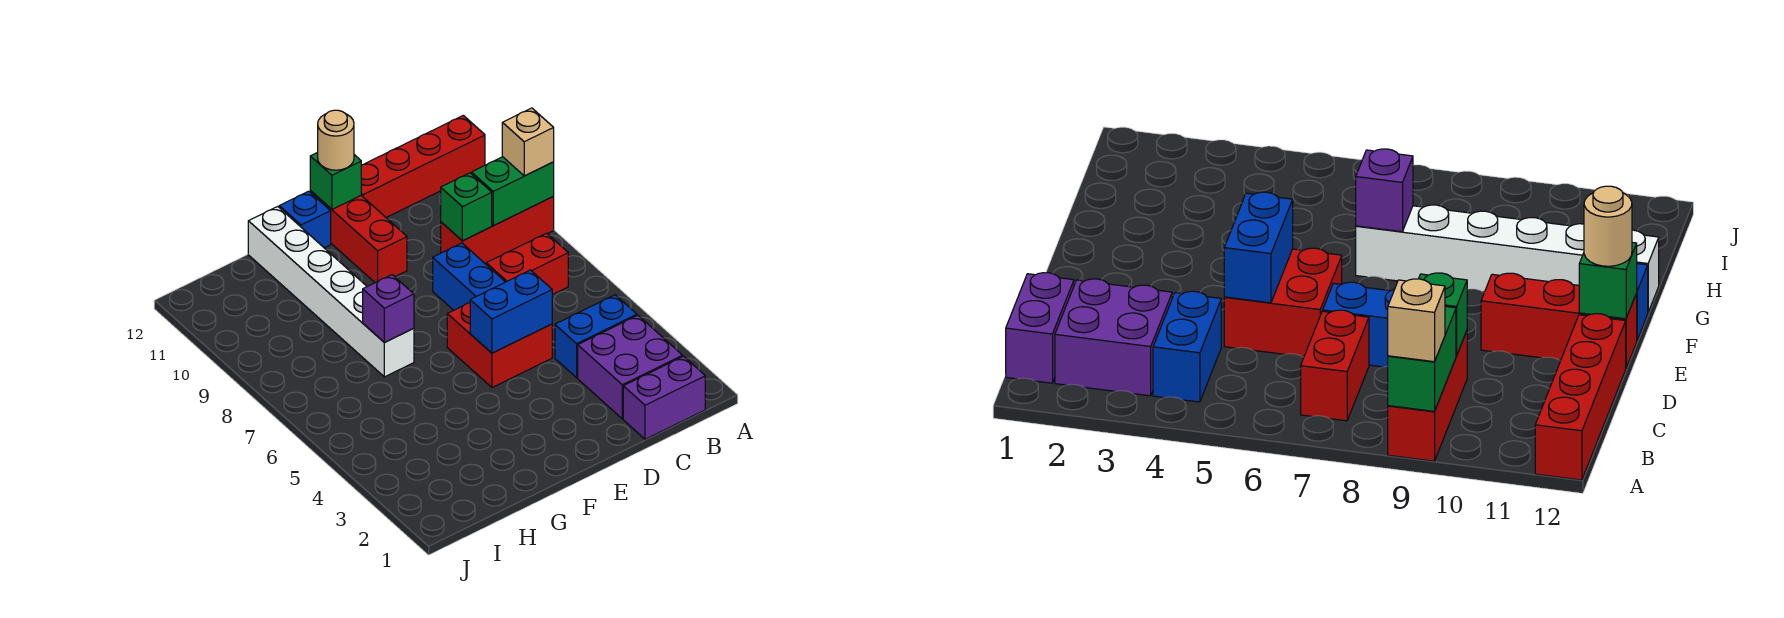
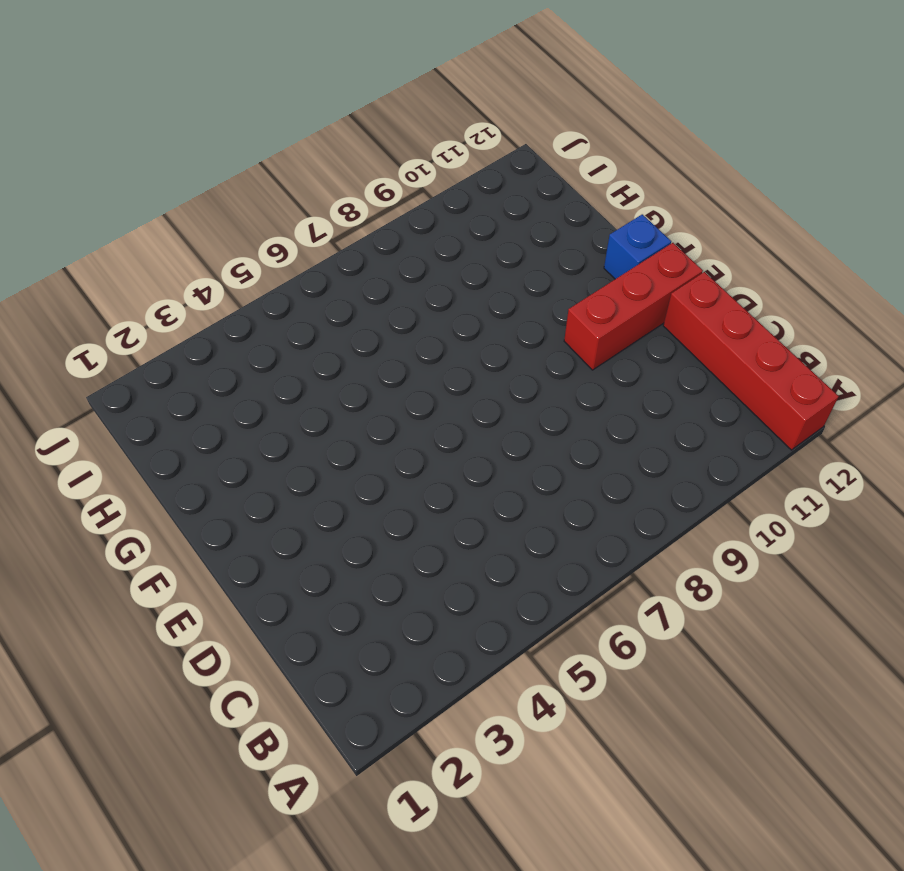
none -> red brick A9:C9 level 1
none -> purple brick B1:C1 level 1
none -> purple brick B2:C3 level 1

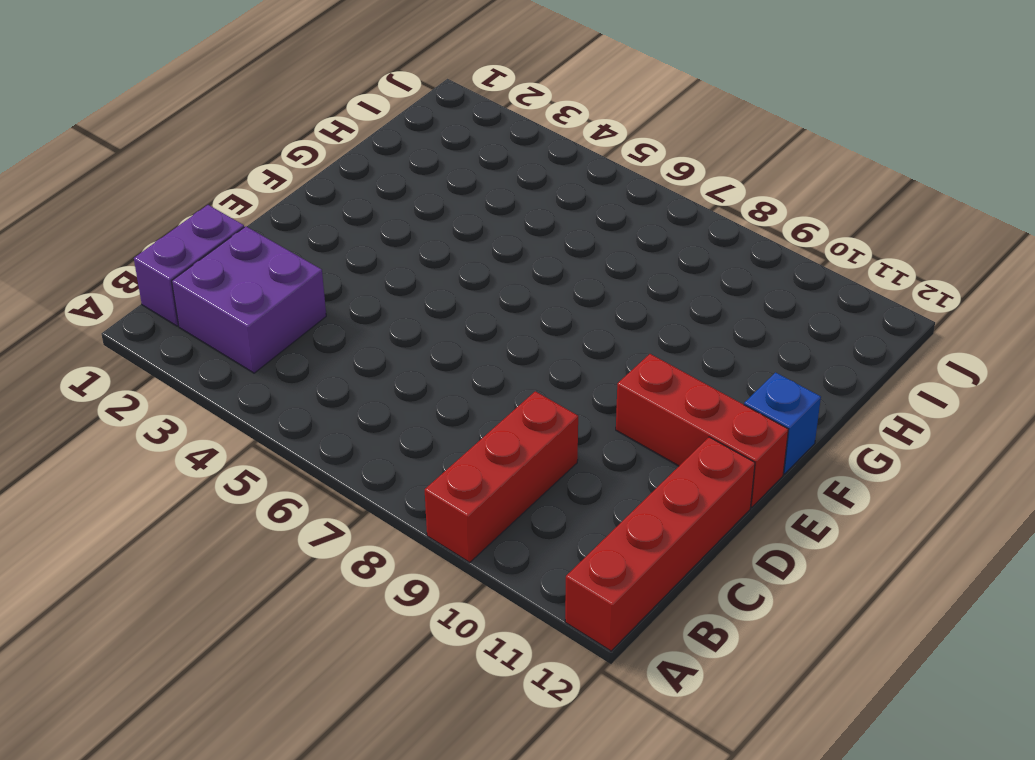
none -> blue brick B4:C4 level 1
none -> red brick B7:C7 level 1
none -> red brick D5:E6 level 1

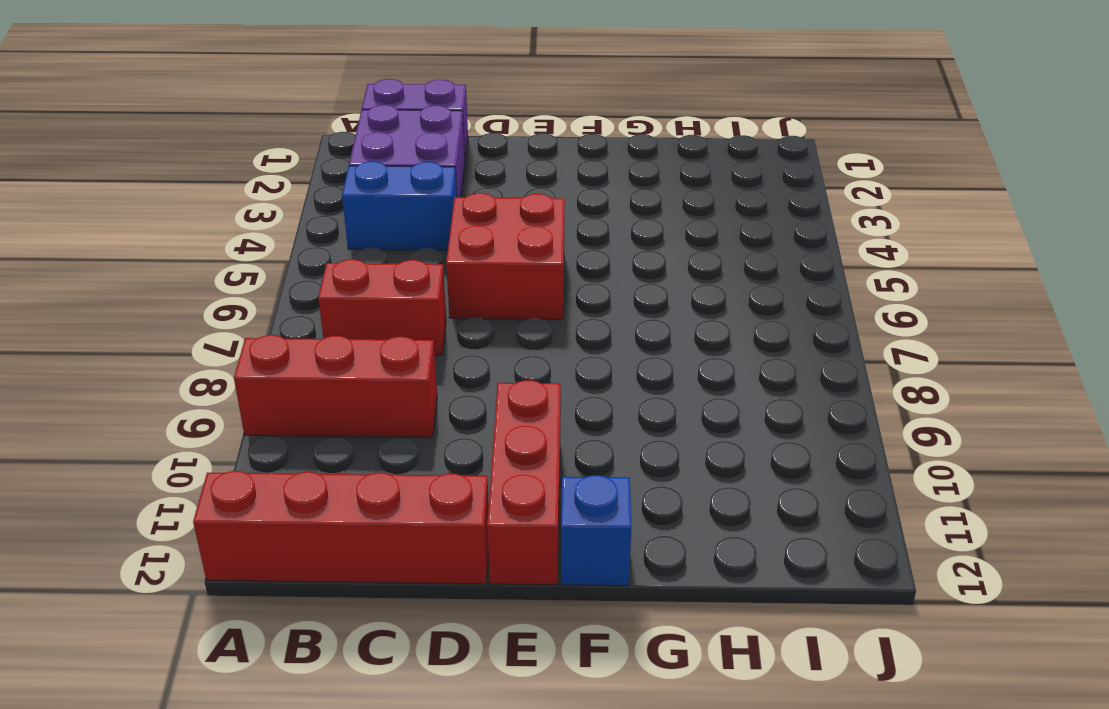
none -> blue brick D7:D8 level 1
none -> white brick G7:G12 level 1
none -> green brick A9:B9 level 2

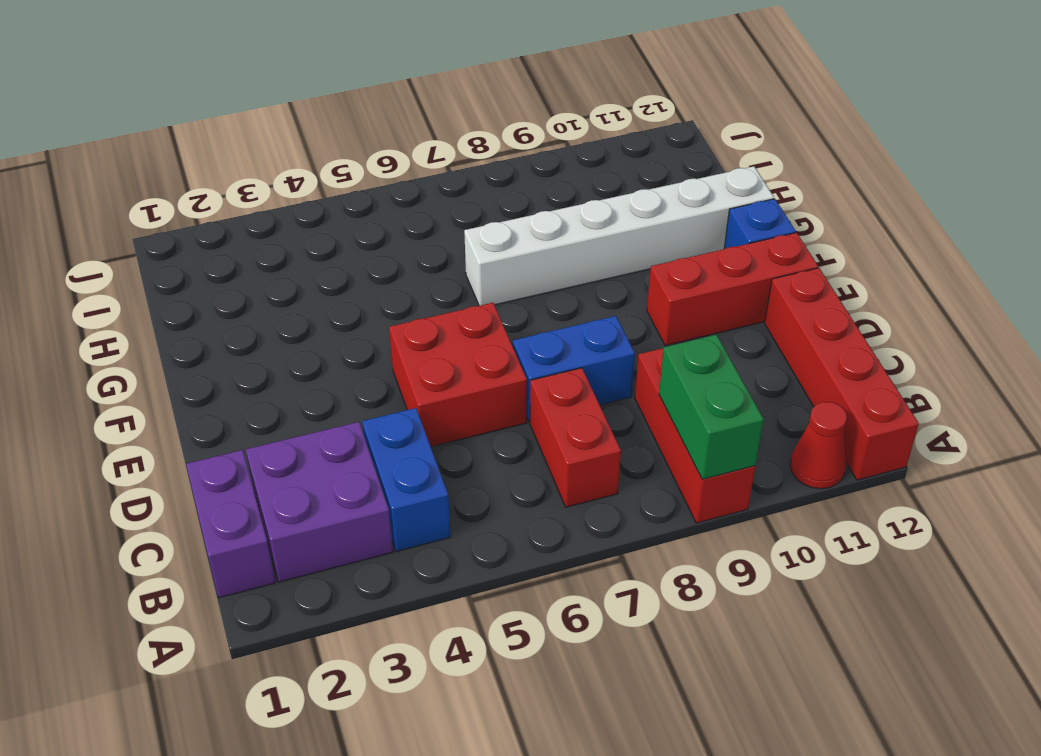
red cone A11 level 1 -> none
none -> green brick C9 level 2
none -> blue brick D5:E5 level 2
none -> green brick E12 level 2

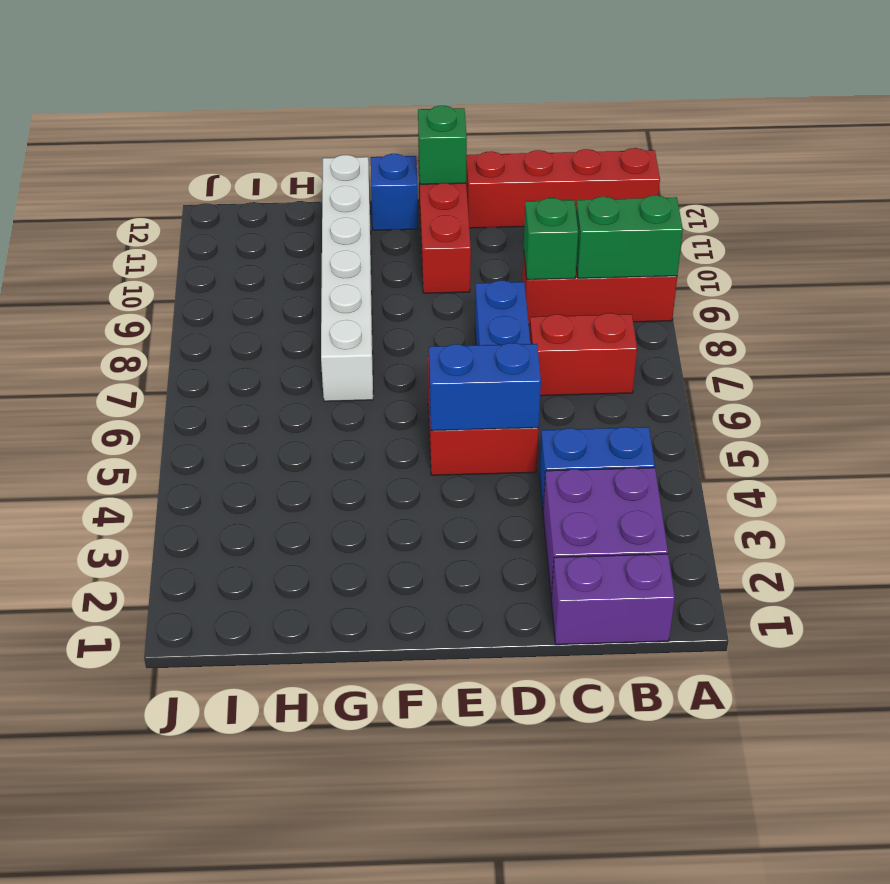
none -> purple brick G7 level 2
none -> tan brick A9 level 3
none -> tan round brick E12 level 3

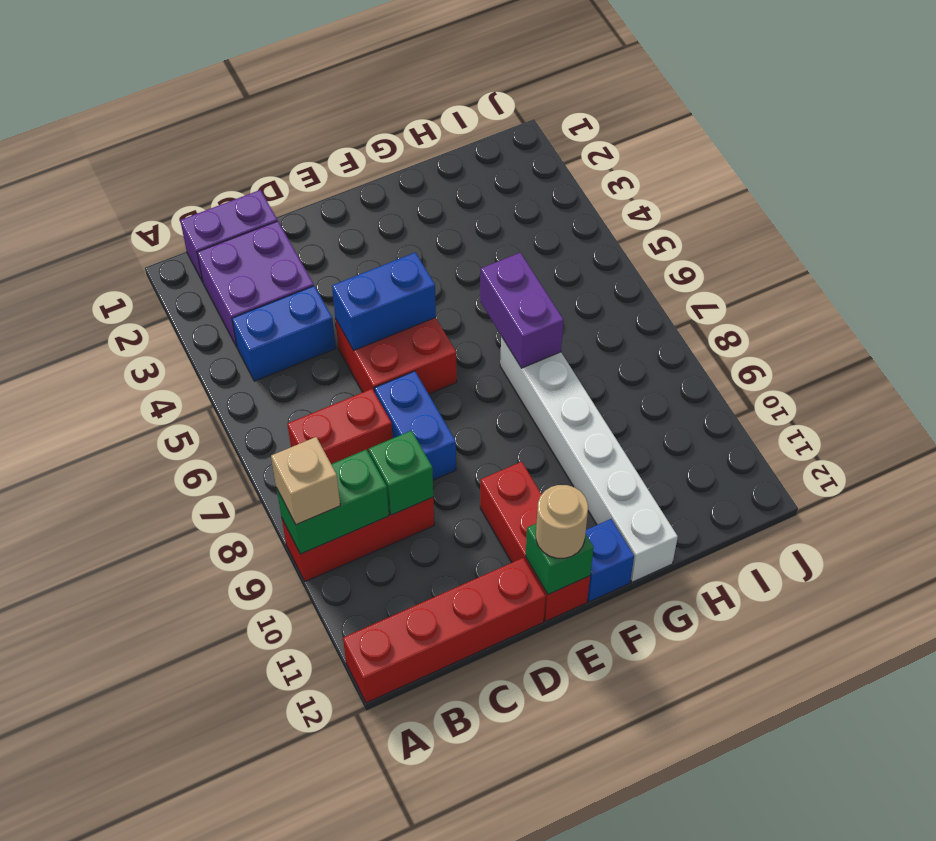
purple brick G6:G7 level 2 -> purple brick G7 level 2

